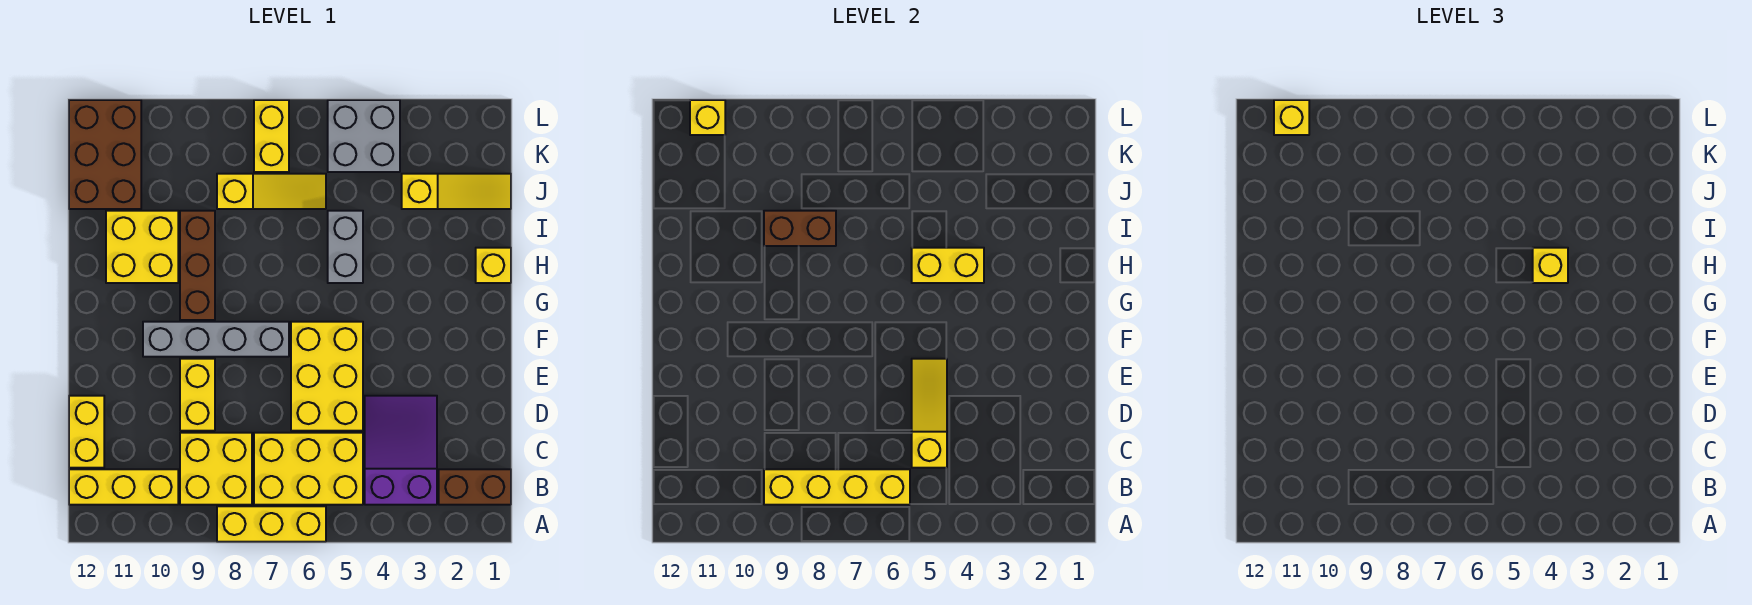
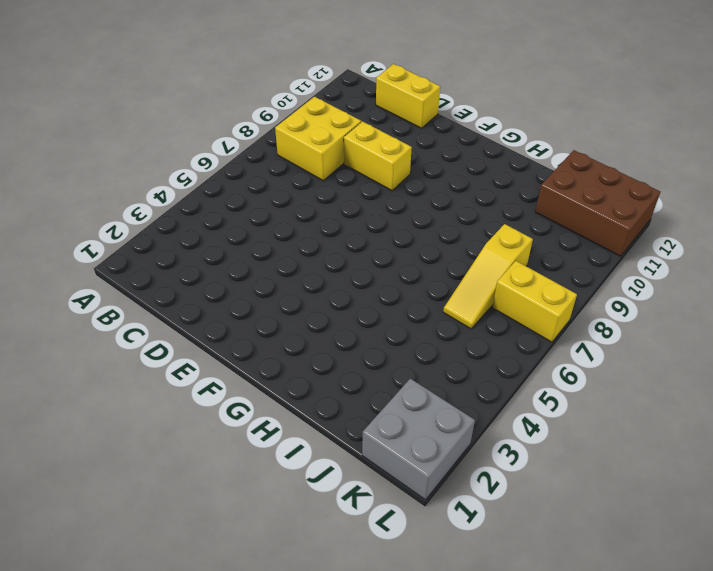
grey brick K1:L2 level 1 -> grey brick K4:L5 level 1
none -> yellow brick A6:A8 level 1
none -> brown brick B1:B2 level 1
none -> purple slope B3:D4 level 1 top B

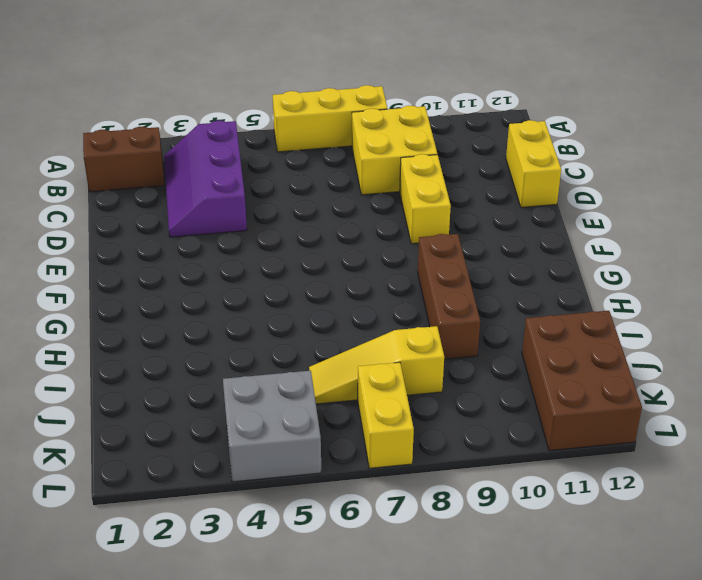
purple slope B3:D4 level 1 top 4 -> purple slope B3:D4 level 1 top B
none -> yellow brick B5:C7 level 1
none -> yellow brick B10:B12 level 1
none -> yellow brick D5:F6 level 1

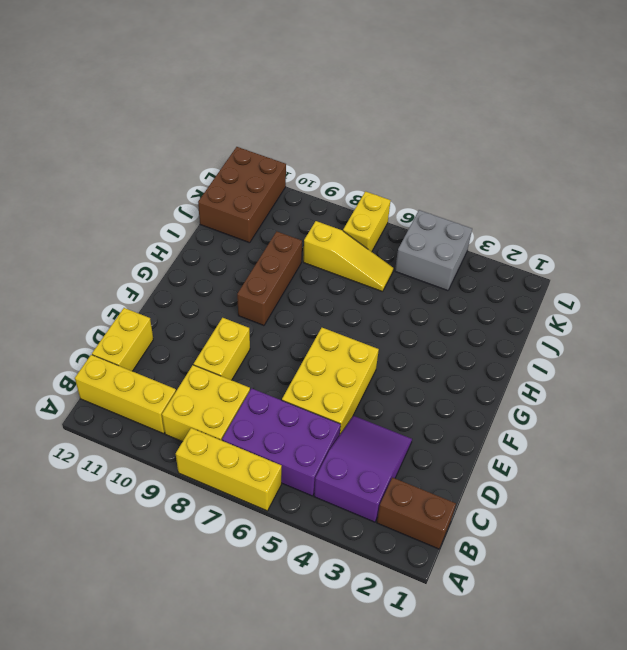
purple brick B5:C7 level 1 -> yellow brick B5:C7 level 1
none -> grey brick F7:F10 level 1
none -> yellow brick H1 level 1
none -> grey brick H5:I5 level 1

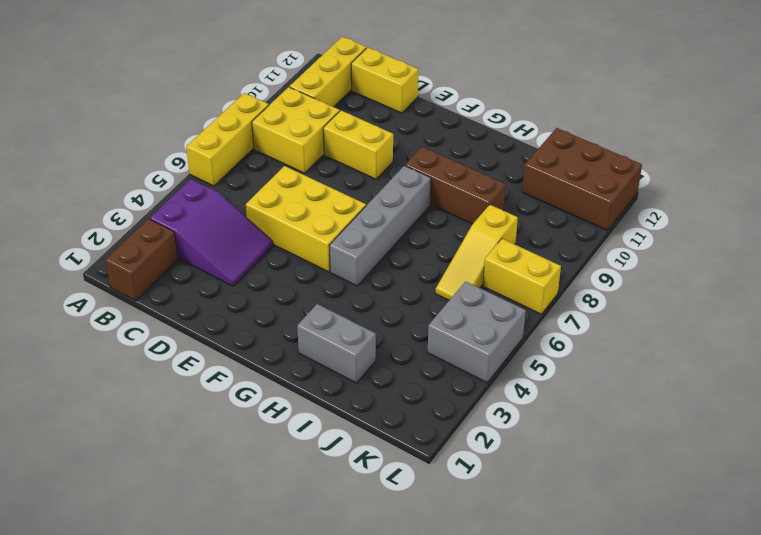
grey brick G5:G8 level 1 -> grey brick F7:F10 level 1
grey brick H2:I2 level 1 -> grey brick H5:I5 level 1
none -> yellow brick B5:C7 level 1
none -> yellow brick H1 level 1
none -> yellow brick H10:I11 level 1

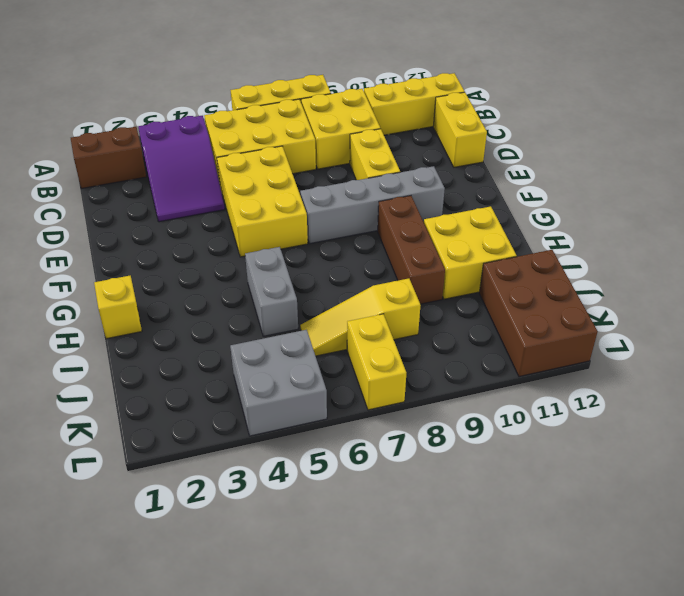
none -> yellow slope J1:J3 level 1 top 3
none -> yellow brick B6:B9 level 2
none -> yellow slope C5:E5 level 2 top C

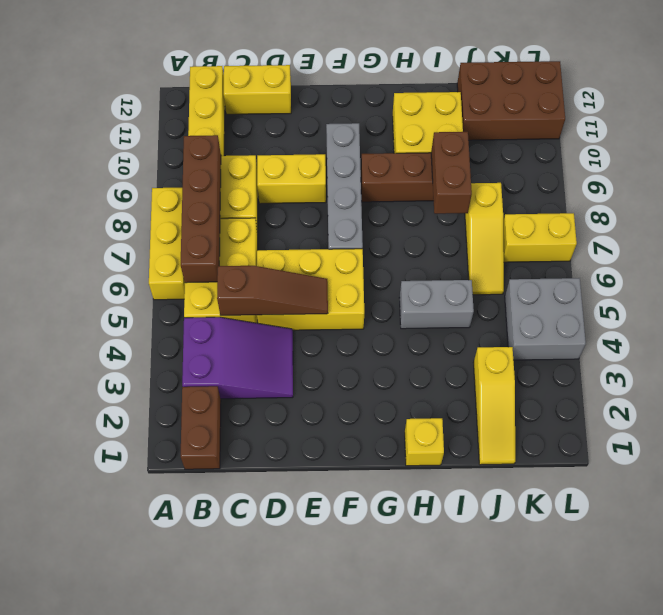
brown brick B6:B9 level 2 -> yellow brick B6:B9 level 2
brown slope C5:E5 level 2 top C -> yellow slope C5:E5 level 2 top C
none -> yellow brick H4:H5 level 2
none -> yellow brick L11 level 2
none -> yellow brick H4 level 3

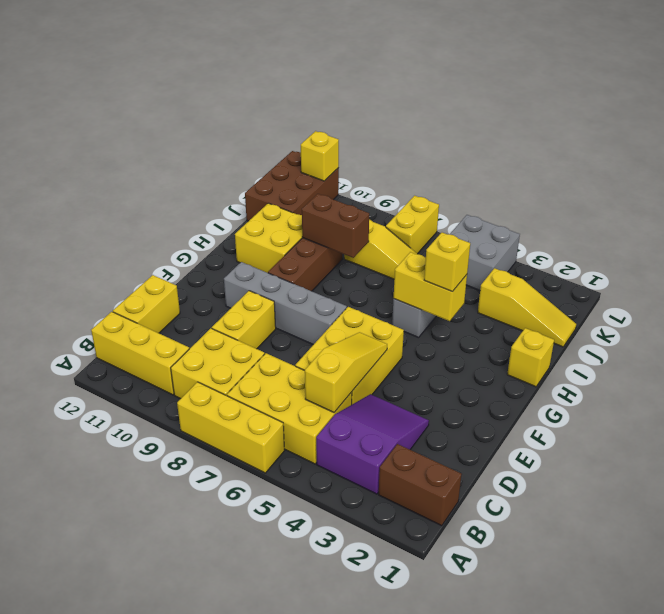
none -> yellow brick B6:B9 level 2
none -> yellow brick L11 level 3

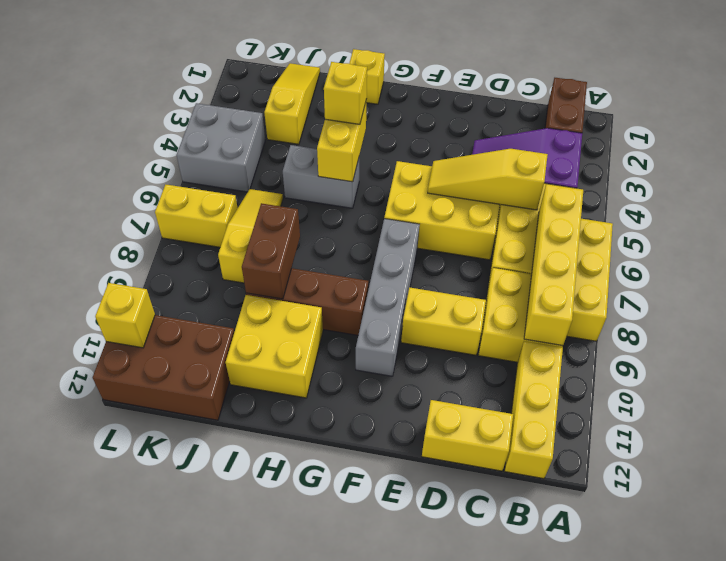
none -> yellow brick L11 level 3

